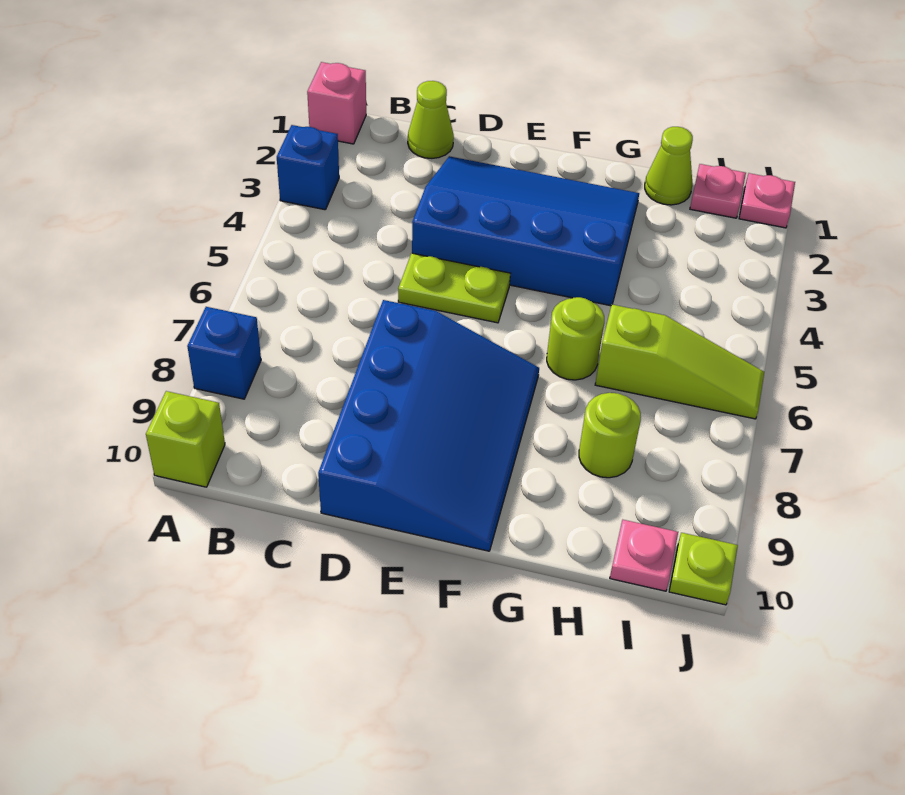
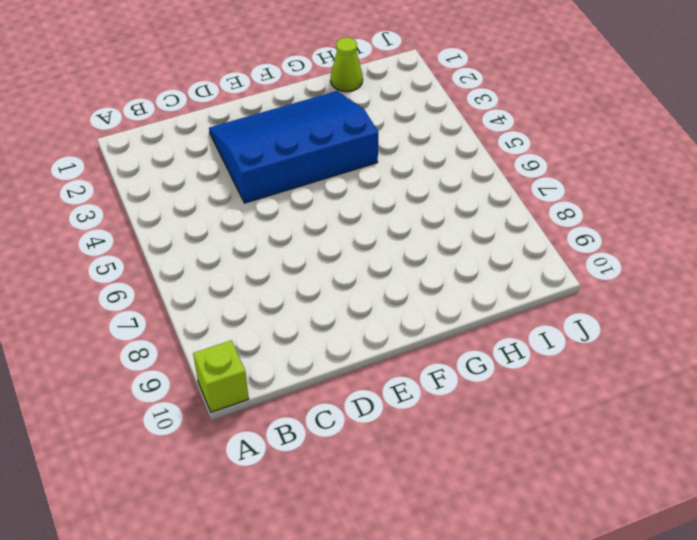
none -> pink brick A1 level 1
none -> blue brick A3 level 1
none -> blue brick A8 level 1

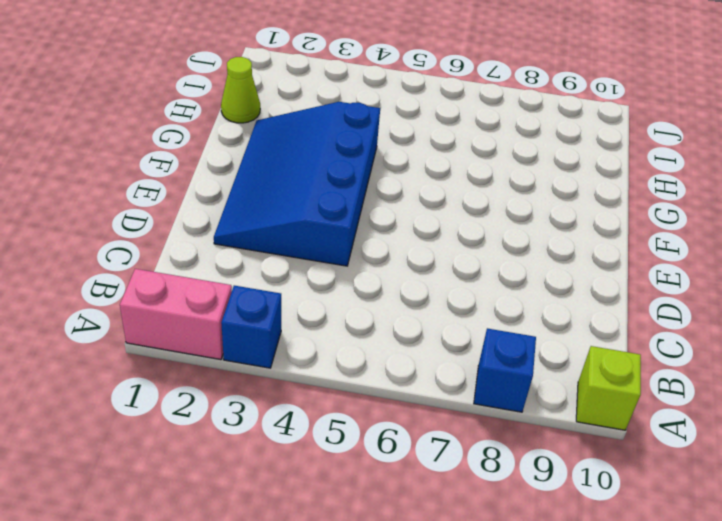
pink brick A1:A2 level 1 -> pink brick A1 level 1
none -> lime cone C1 level 1
none -> lime plate D5:E5 level 1
none -> blue slope D7:F10 level 1 top D

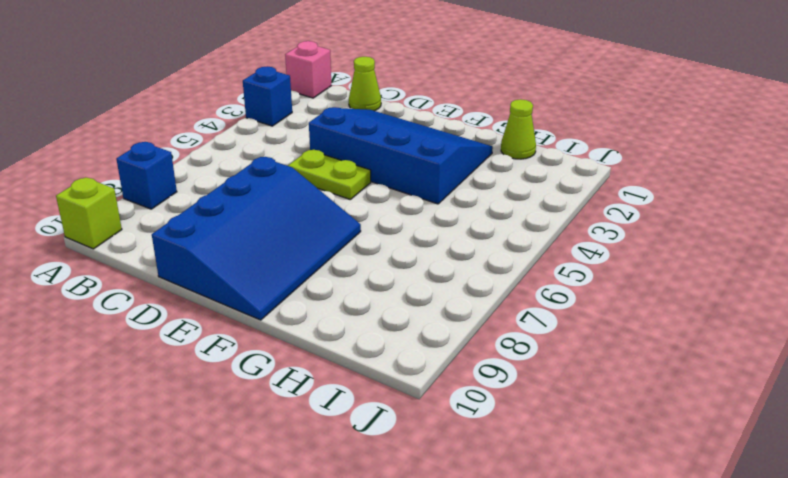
none -> lime round brick G6 level 1
none -> lime slope H6:J6 level 1 top H
none -> lime round brick H8 level 1

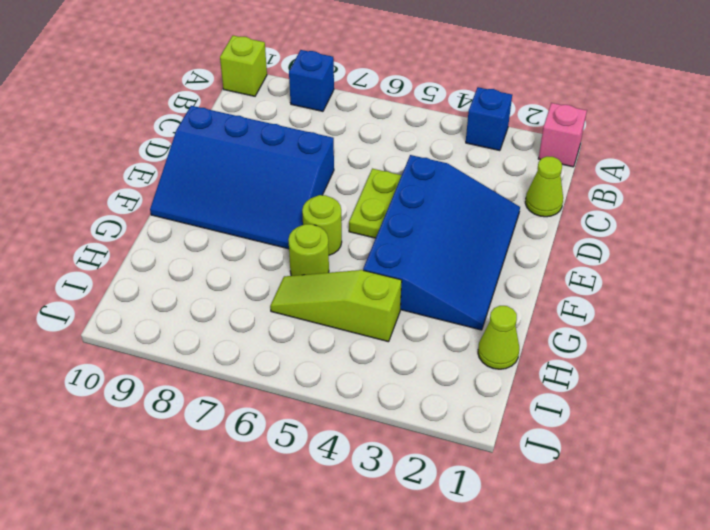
lime round brick F6 level 1 -> lime round brick H8 level 1
lime slope H4:H6 level 1 top 4 -> lime slope H6:J6 level 1 top H
none -> pink plate I1 level 1
none -> pink plate I10 level 1
none -> pink plate J1 level 1

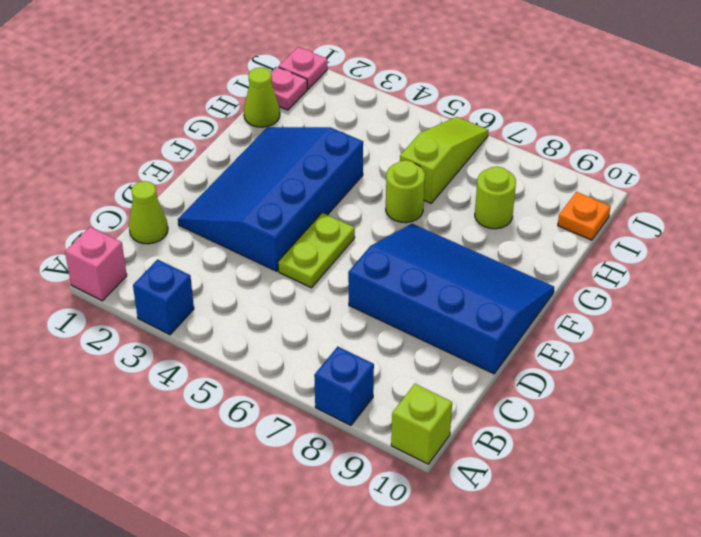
orange plate I10 level 1 -> pink plate I10 level 1
none -> lime plate J10 level 1

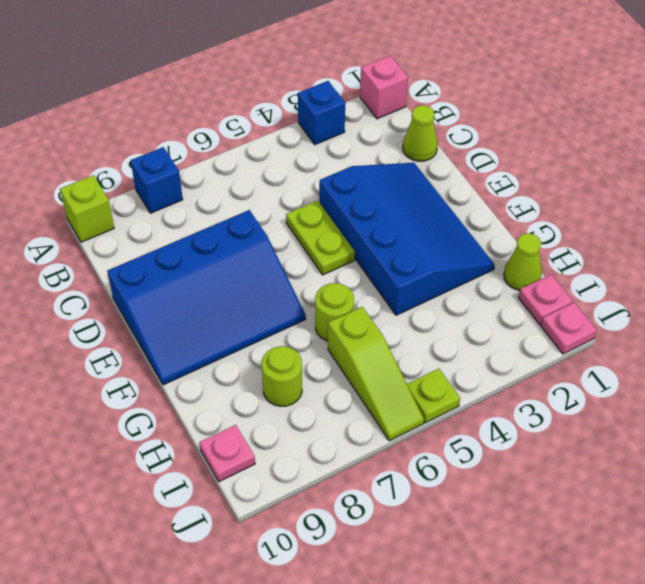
lime plate J5 level 1 -> lime plate J10 level 1

